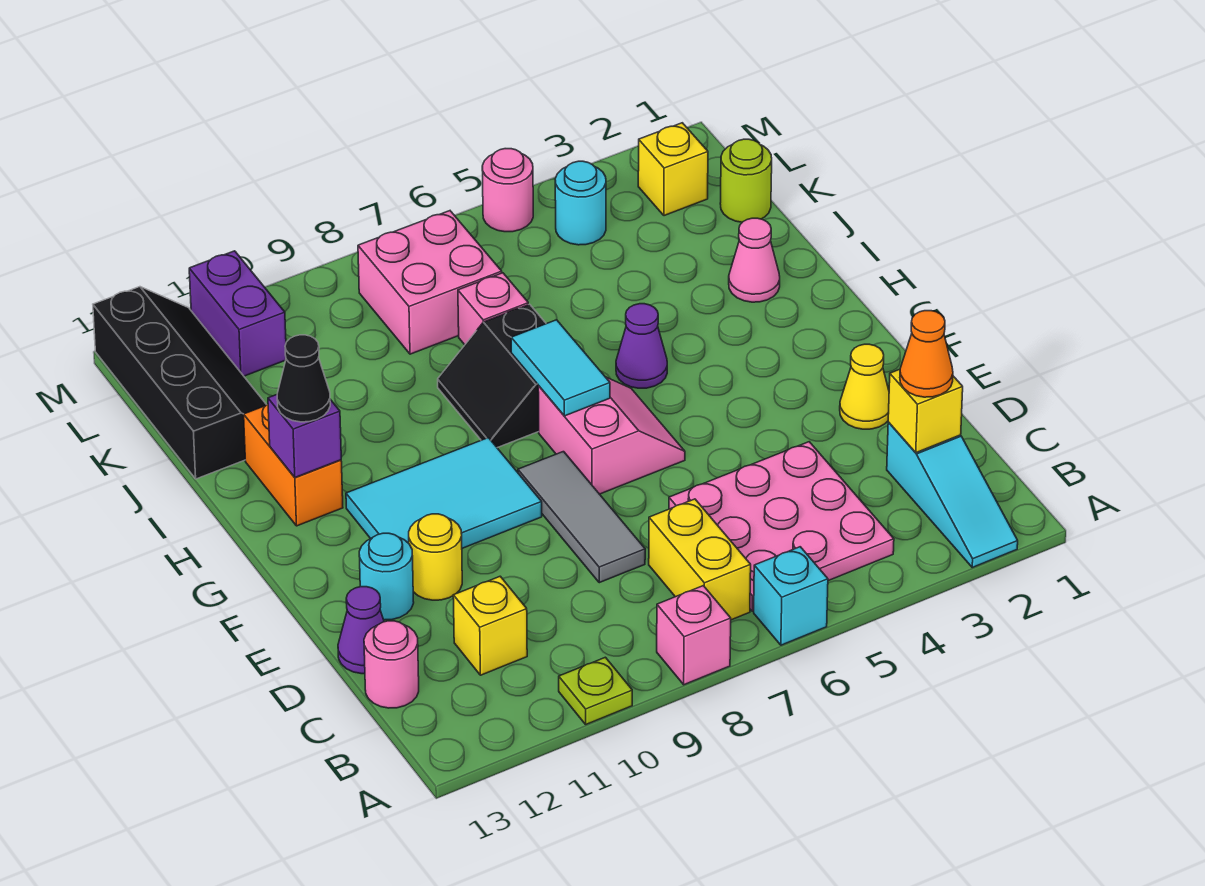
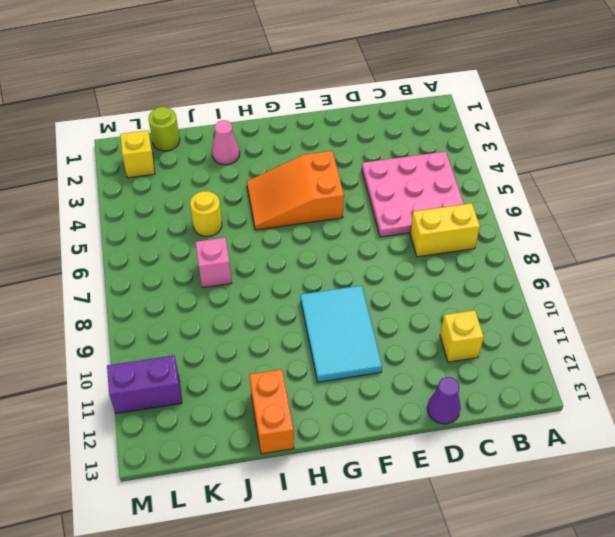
orange slope F4:H5 level 1 top F -> purple cone H5 level 1
orange brick I12:I13 level 1 -> orange brick H12:I12 level 1
yellow round brick J5 level 1 -> yellow round brick E11 level 1
none -> cyan slope A2:C2 level 1 top C
none -> cyan brick A6 level 1
none -> pink brick A8 level 1
none -> lime plate A10 level 1

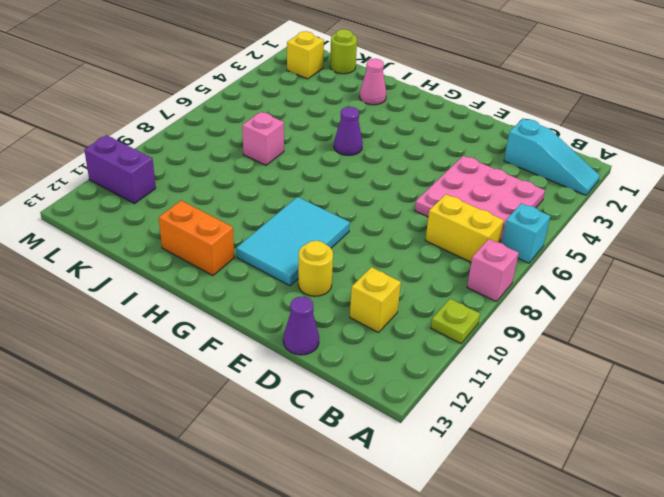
none -> pink round brick C13 level 1
none -> grey tile D8:F8 level 1
none -> yellow cone E2 level 1
none -> cyan round brick E12 level 1

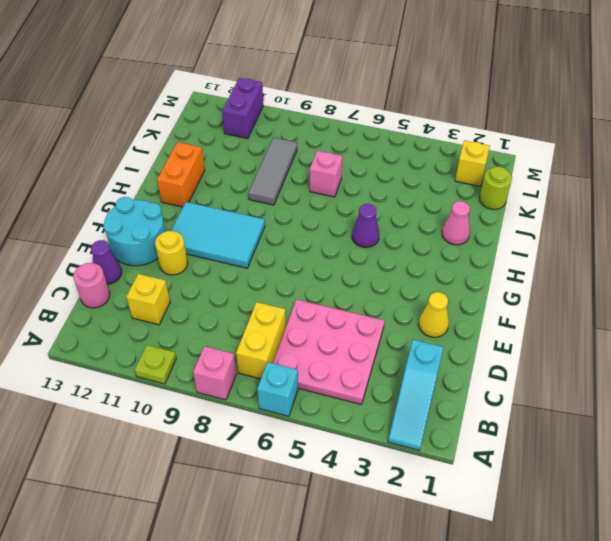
cyan round brick E12:F13 level 1 -> cyan round brick E12 level 1
grey tile I9:K9 level 1 -> grey tile D8:F8 level 1
none -> pink slope F6:G7 level 1 top 7
none -> black slope H7:I8 level 1 top 7
none -> black slope J12:M13 level 1 top 13
none -> pink brick K7:L8 level 1

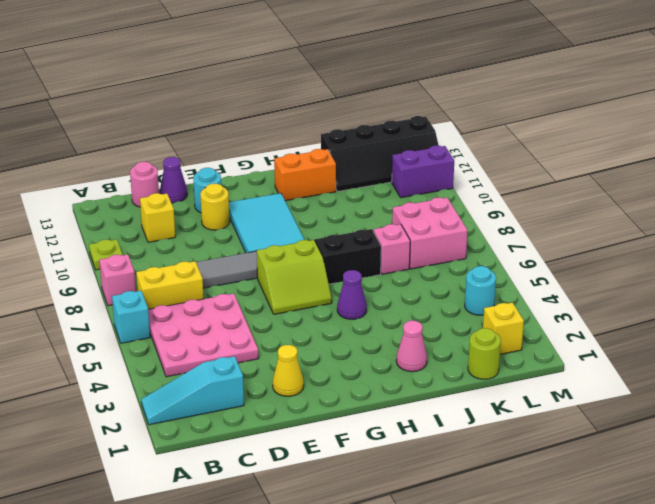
lime slope F6:G7 level 1 top 7 -> pink slope F6:G7 level 1 top 7
none -> pink round brick M5 level 1
none -> yellow brick C2 level 2
none -> cyan tile G7:H7 level 2
none -> purple brick H12 level 2

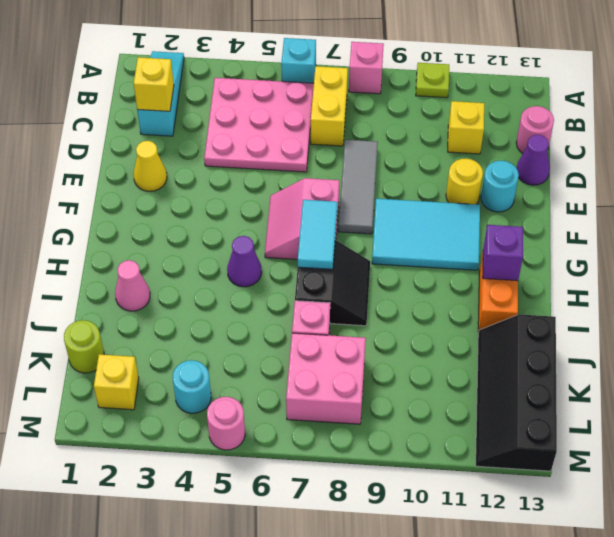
none -> purple brick L11:M11 level 1
none -> orange cone C2 level 3
none -> black cone H12 level 3

